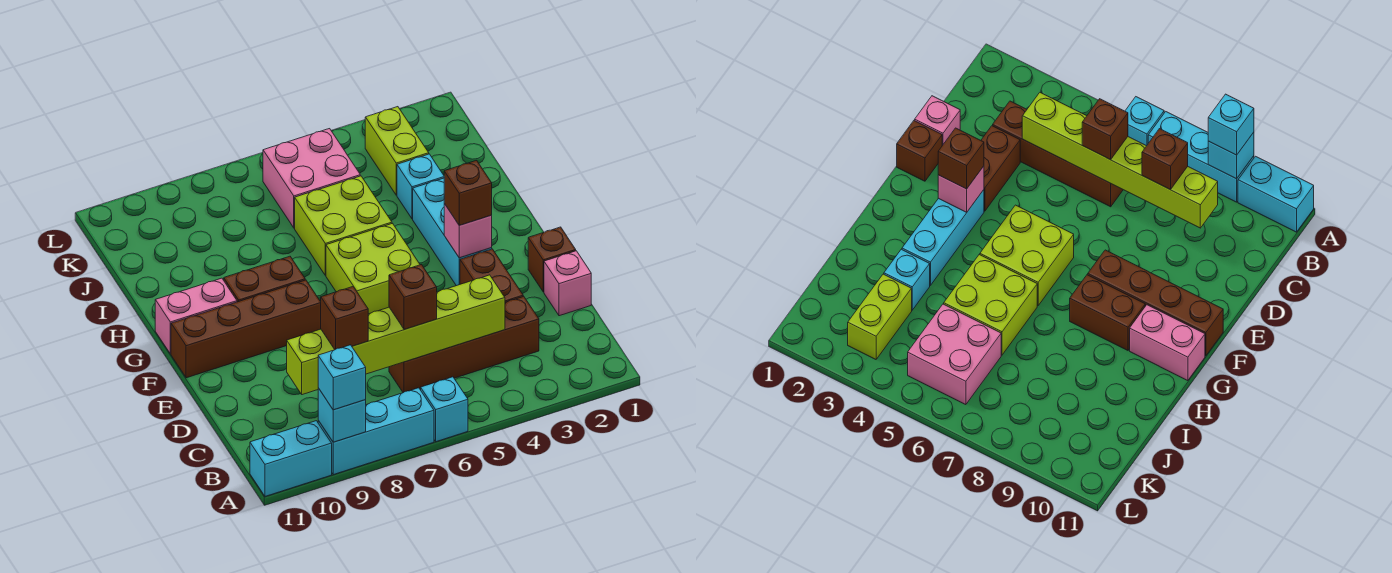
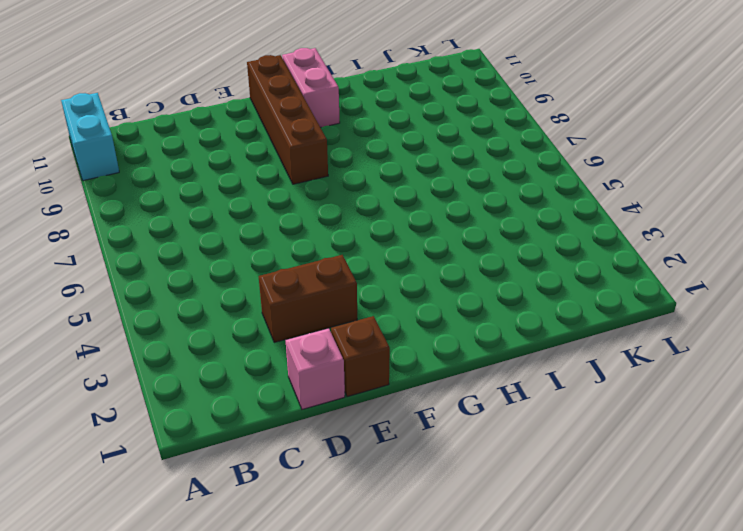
none -> cyan brick A6 level 1
none -> cyan brick A7:A9 level 1
none -> brown brick C3:C6 level 1

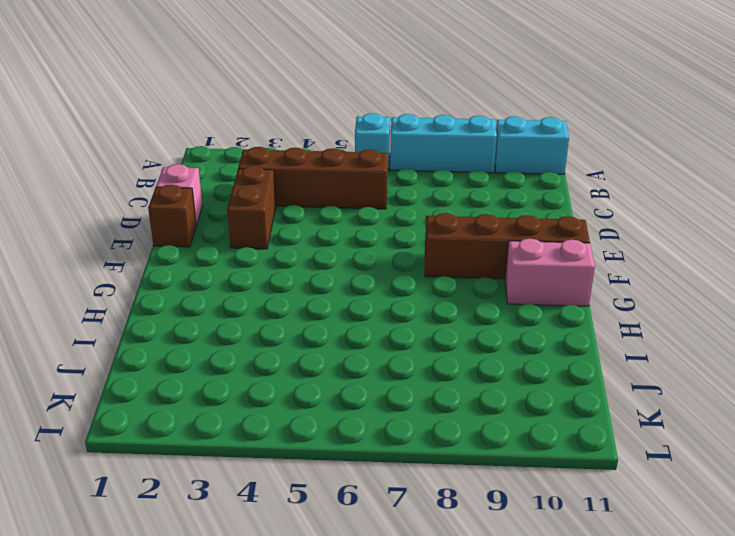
none -> cyan brick F3:H3 level 1
none -> lime brick F5:G6 level 1
none -> brown brick G8:G9 level 1

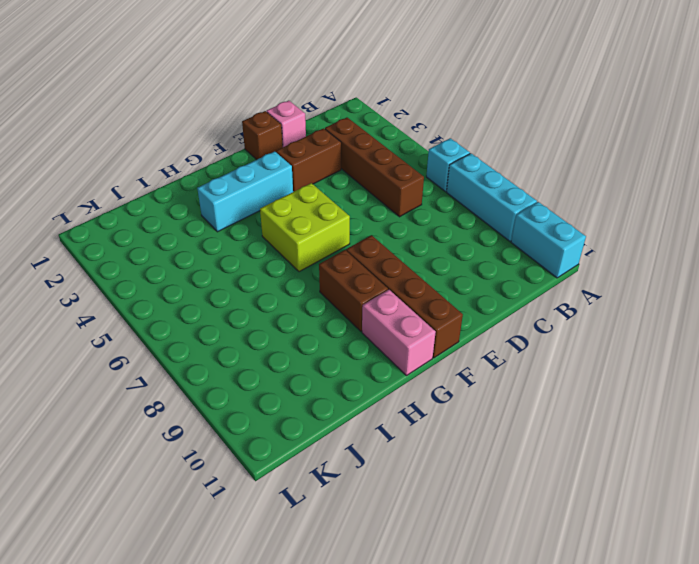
none -> lime brick H5:I6 level 1
none -> cyan brick I3 level 1
none -> lime brick J3:K3 level 1

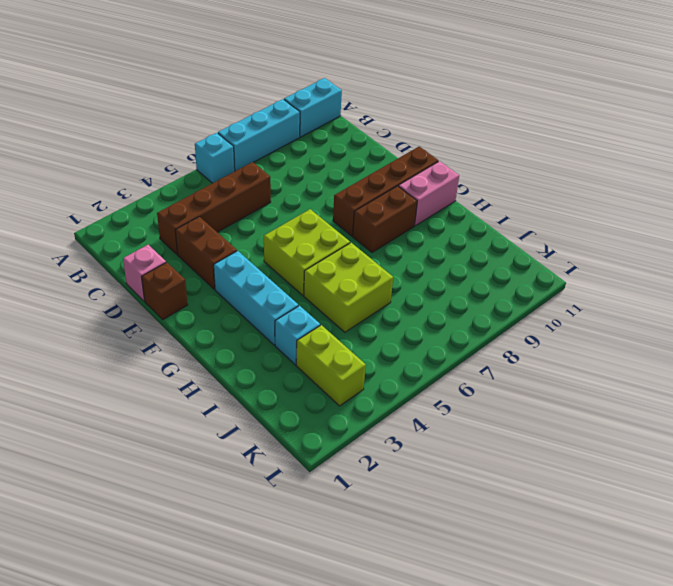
none -> pink brick J5:K6 level 1
none -> cyan brick A9 level 2
none -> lime brick C4:C9 level 2

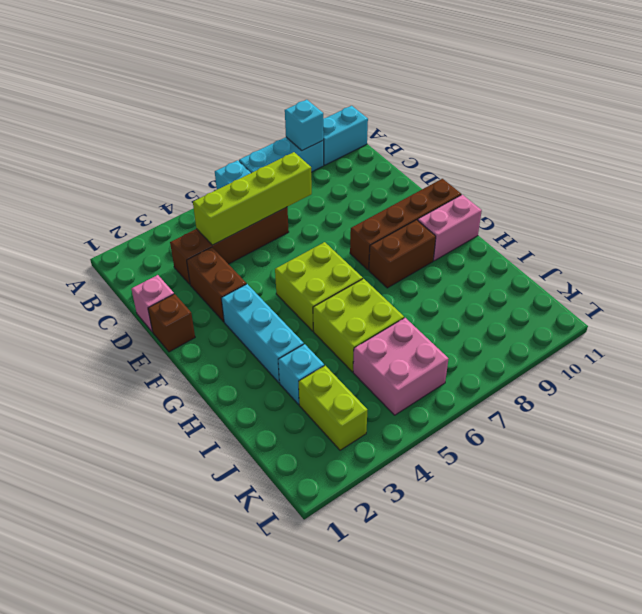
lime brick C4:C7 level 2 -> lime brick C4:C9 level 2
none -> pink brick F3 level 2
none -> cyan brick A9 level 3
none -> brown brick C6 level 3

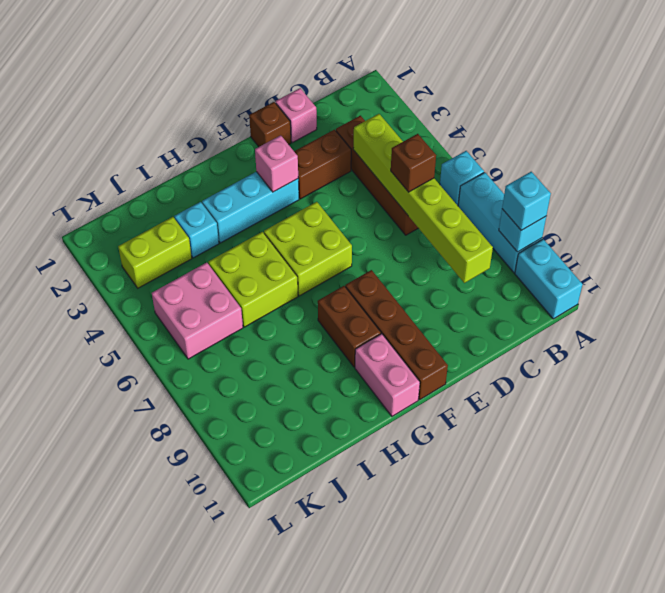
none -> brown brick C8 level 3
none -> brown brick F3 level 3

